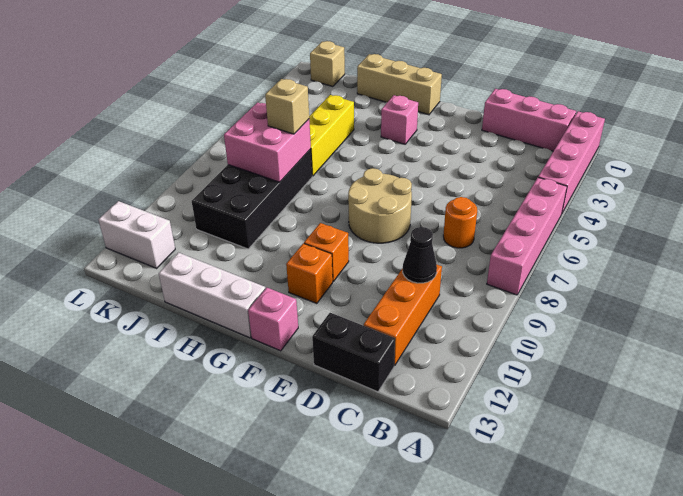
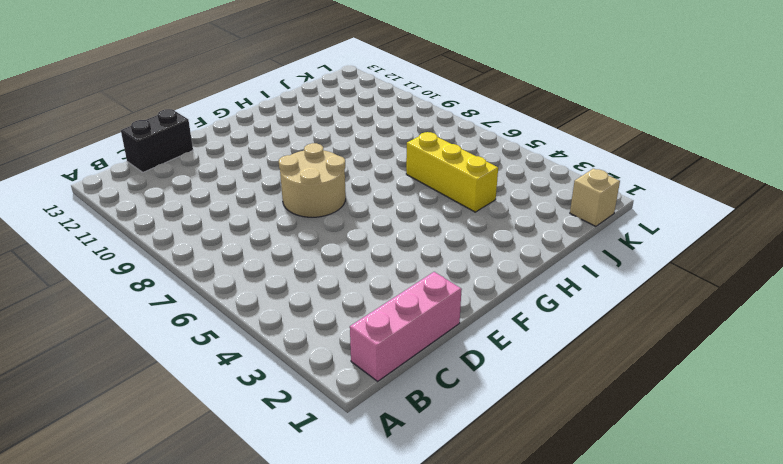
none -> pink brick A1:A4 level 1
none -> pink brick A5:A8 level 1
none -> orange round brick C7 level 1

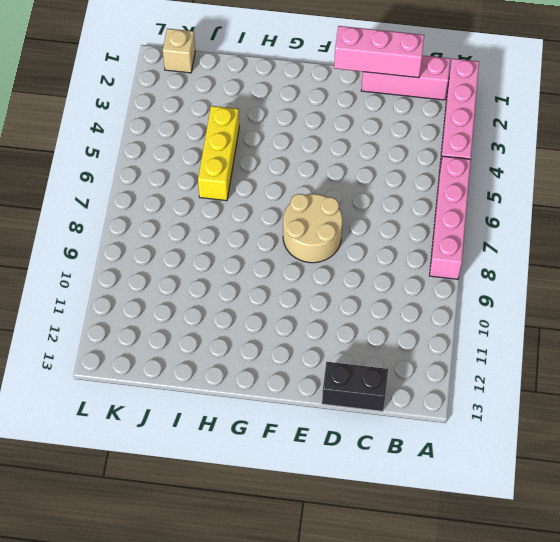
pink brick C1:E1 level 2 -> none
none -> orange round brick C7 level 1
none -> orange brick C10:C12 level 1
none -> orange brick F10 level 1

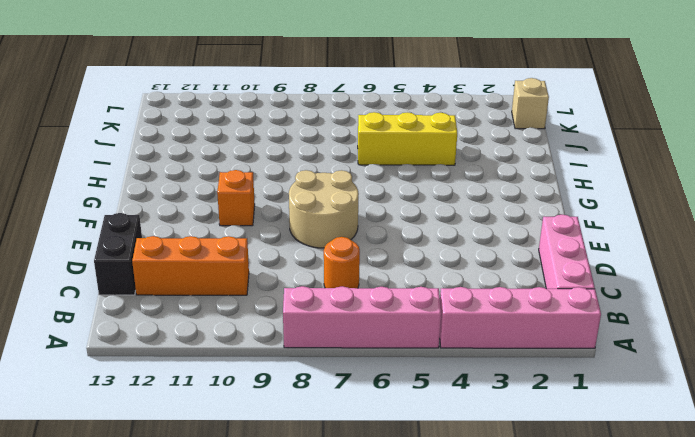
none -> orange brick F11 level 1
none -> pink brick F13 level 1
none -> tan brick G1:I1 level 1

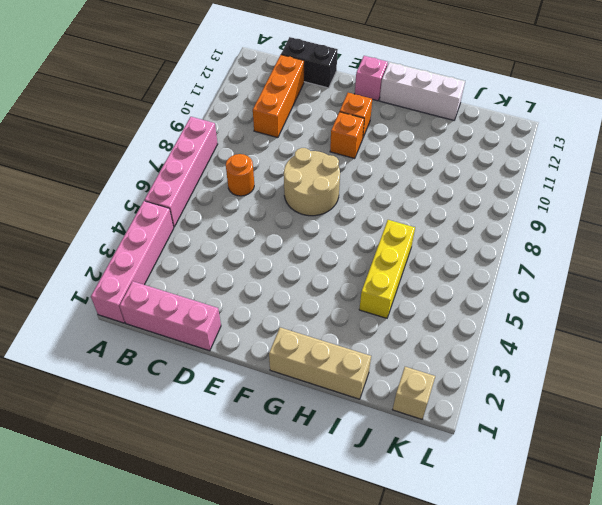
none -> pink brick G3 level 1
none -> black brick I7:J10 level 1
none -> white brick K12:L12 level 1

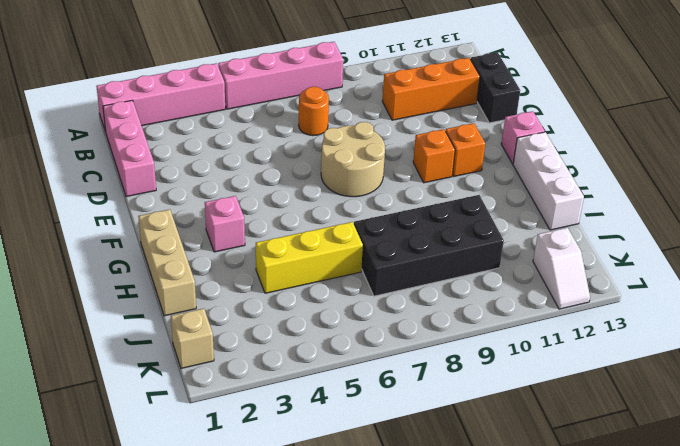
white slope K12:L12 level 1 top K -> white brick K12:L12 level 1
none -> black cone C10 level 2
none -> pink brick I7:J8 level 2
none -> tan brick I7 level 3

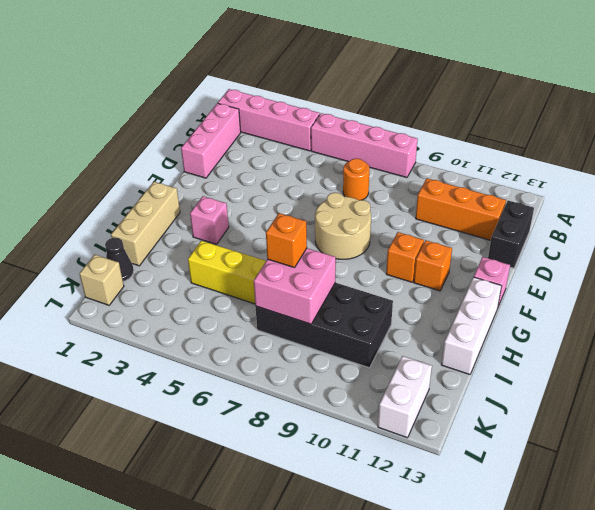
orange brick I7 level 3 -> tan brick I7 level 3
black cone J1 level 1 -> black cone C10 level 2

